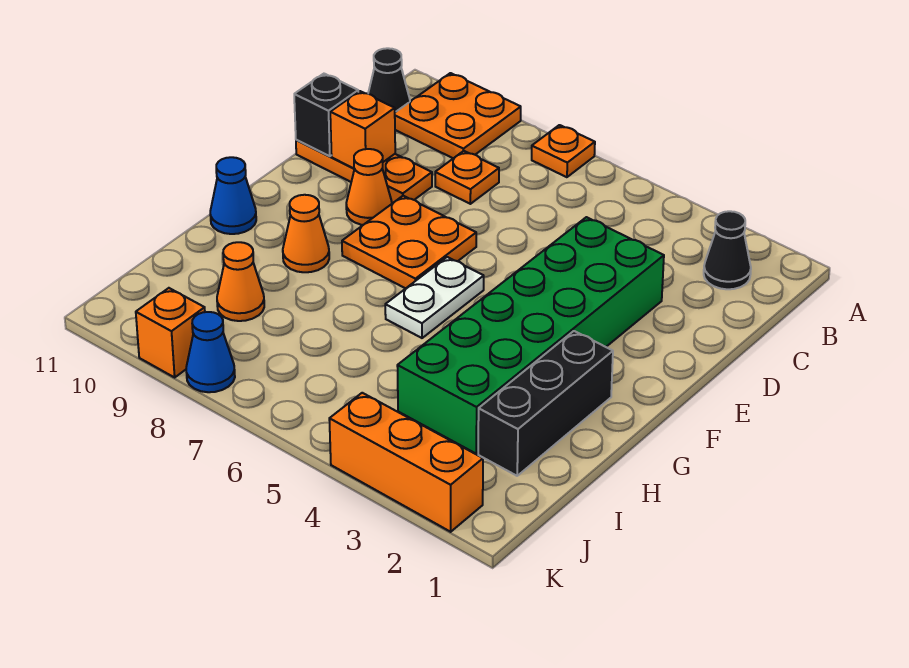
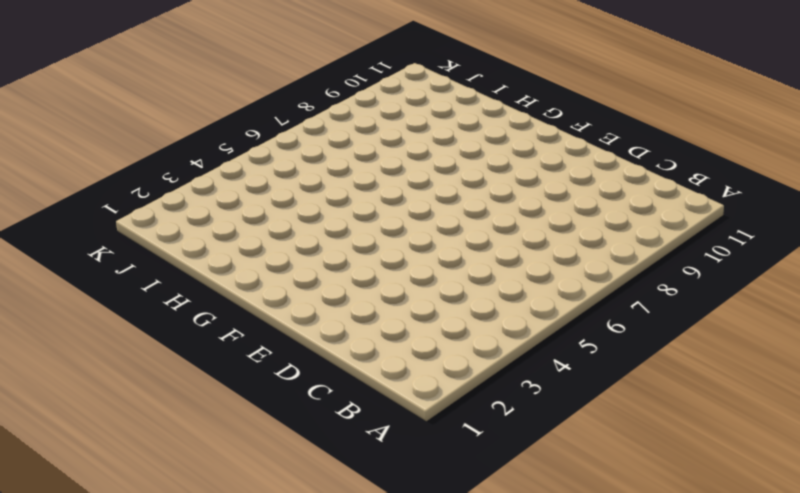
none -> orange plate A7 level 1
none -> orange plate A9:B10 level 1
none -> black cone B2 level 1

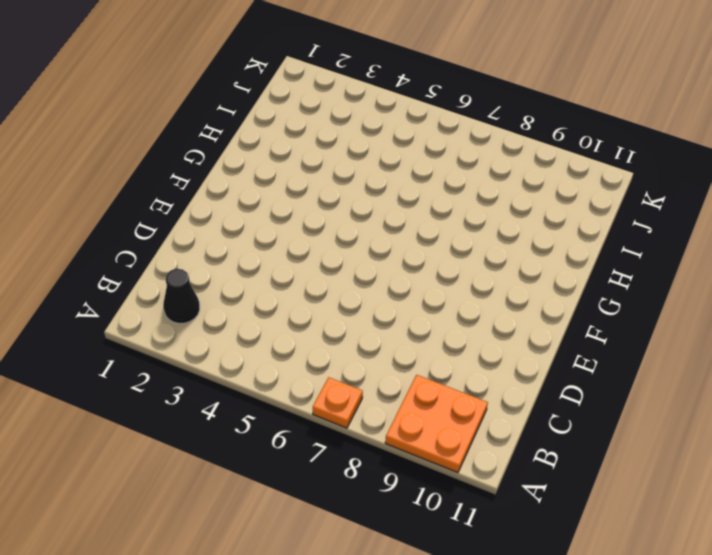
none -> black cone B11 level 1
none -> orange plate C8 level 1
none -> green brick D3:I4 level 1

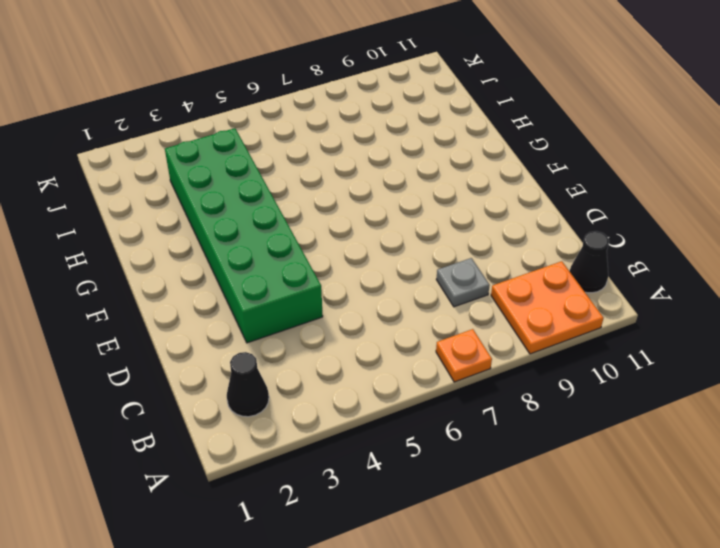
grey plate C8 level 1 -> orange plate C8 level 1
none -> orange plate D9:D11 level 1
none -> orange plate E7:F8 level 1
none -> orange cone E9 level 1

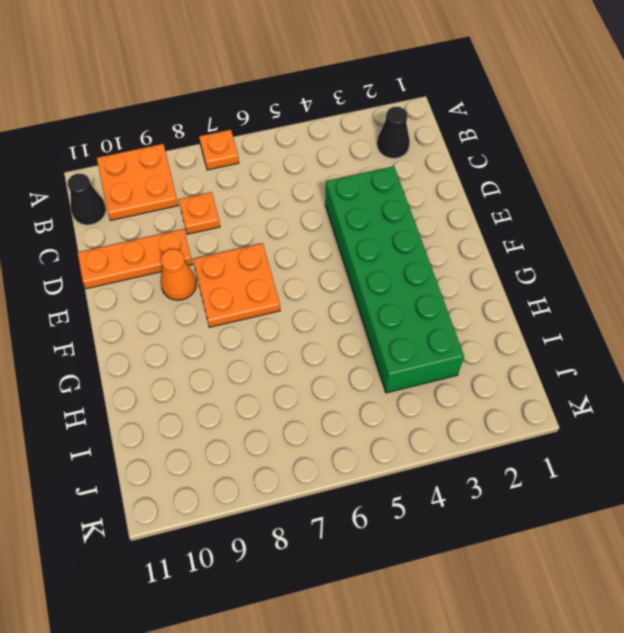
none -> white plate F6:G6 level 1
none -> black brick G2:I2 level 1
none -> orange cone G9 level 1

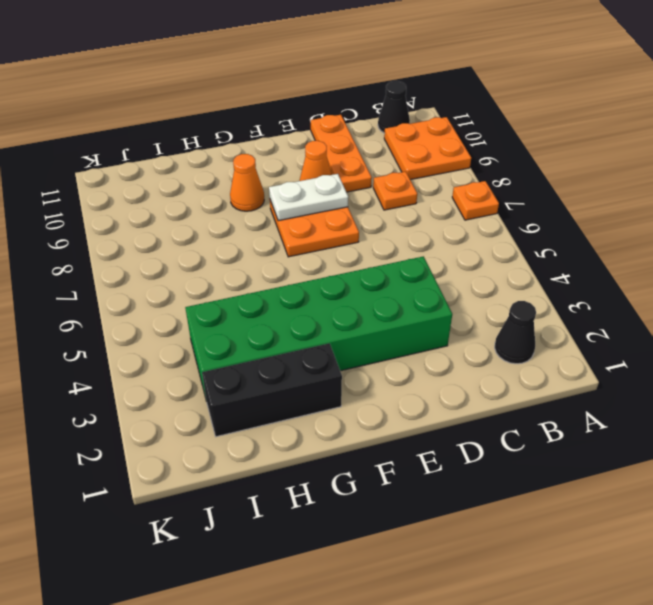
white plate E8:F8 level 2 -> white plate F6:G6 level 1
none -> blue cone G11 level 1
none -> orange cone I9 level 1
none -> orange brick K2:K4 level 1

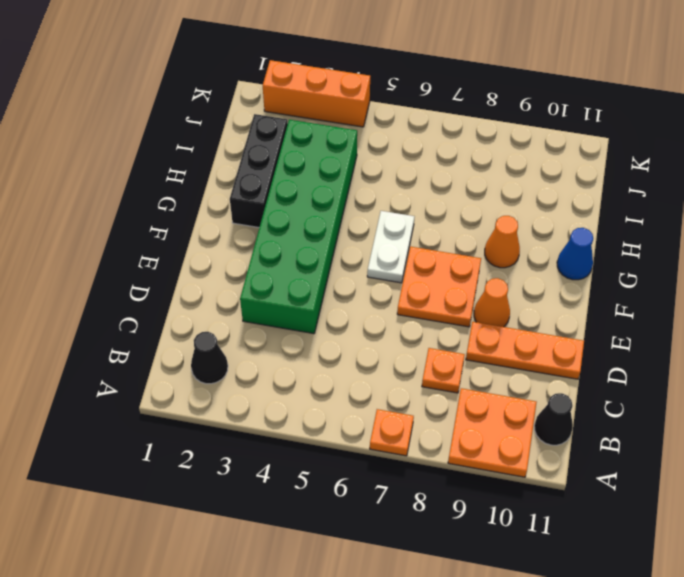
none -> orange cone I9 level 1
none -> blue cone K8 level 1
none -> orange brick K9 level 1

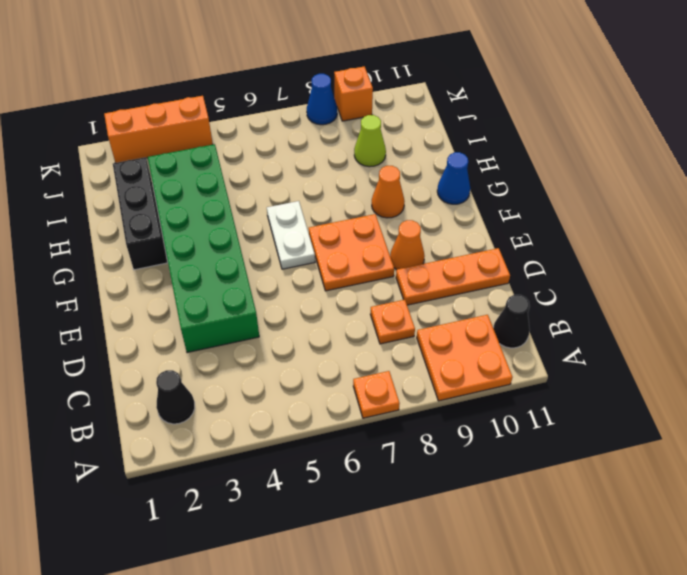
lime cone I9 level 1 -> orange cone I9 level 1
none -> orange brick D10 level 2
none -> black brick D11 level 2

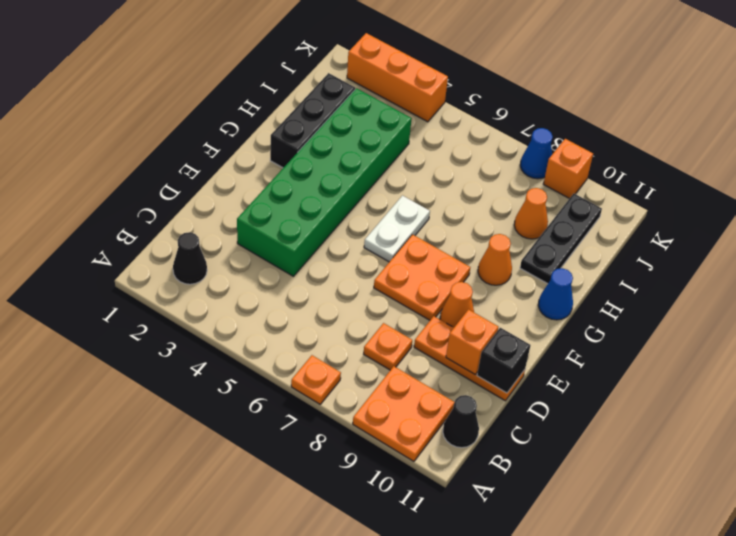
black plate H10:J10 level 1 -> none

